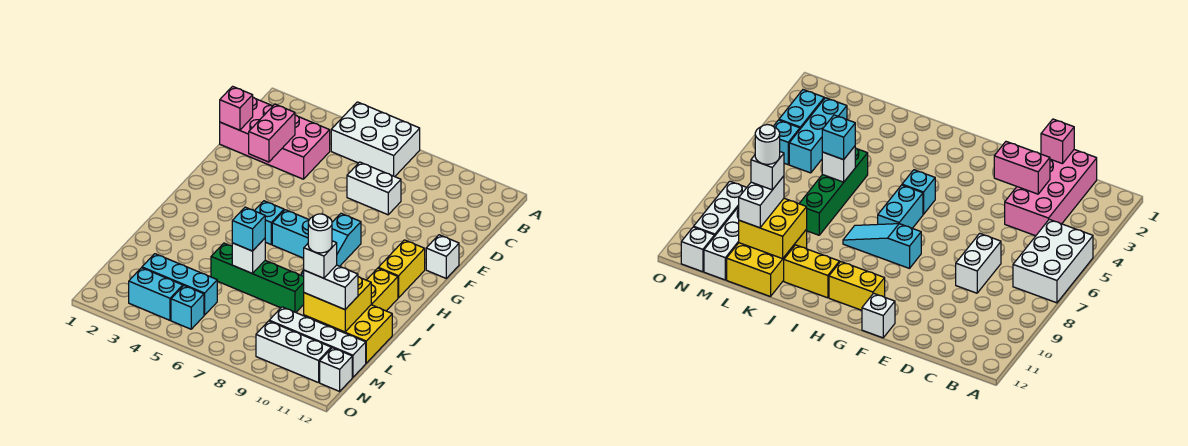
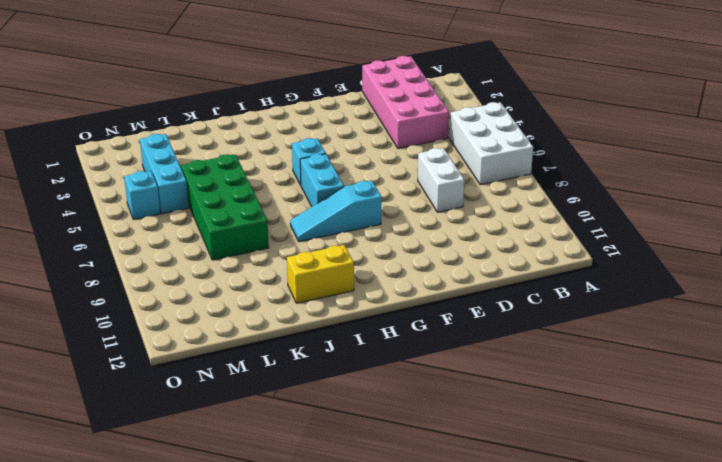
green brick K5:L8 level 1 -> green brick K5:K8 level 1
none -> white brick F12 level 1
none -> yellow brick G11:H11 level 1
none -> yellow brick K10:L12 level 1

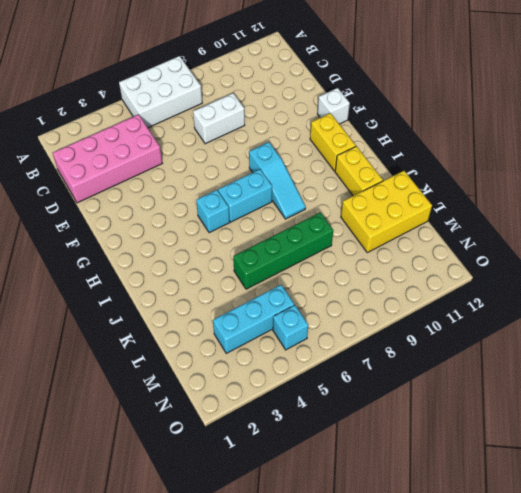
none -> white brick M9:M12 level 1
none -> cyan brick N3:N4 level 1
none -> white brick N9:N11 level 1

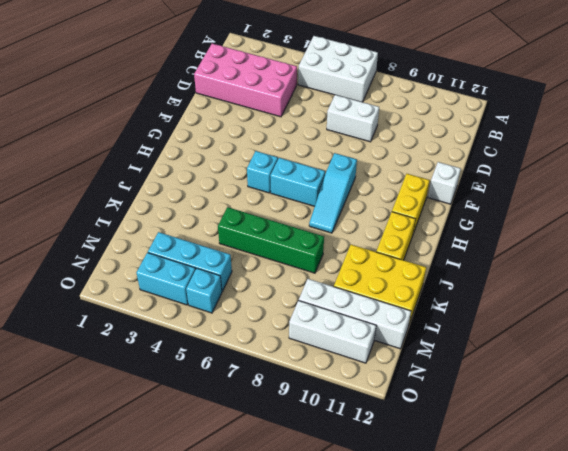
none -> white brick N12 level 1
none -> pink brick D1 level 2
none -> pink brick D3:E3 level 2

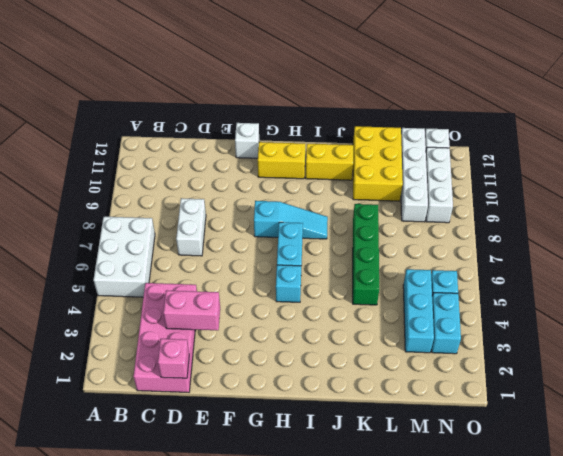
none -> white brick K6 level 2
none -> yellow brick K10:L11 level 2
none -> cyan brick K6 level 3

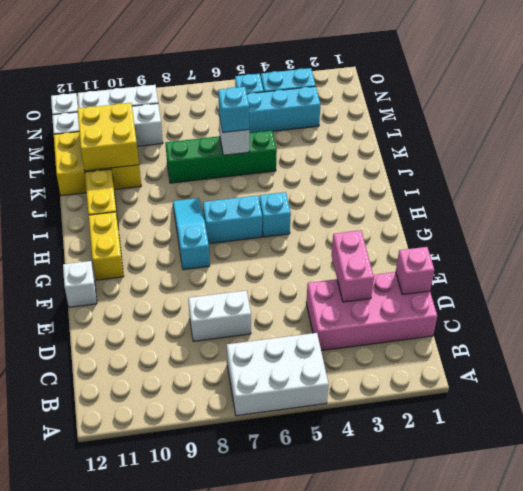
none -> white brick L10:L11 level 3
none -> white brick L10 level 4
none -> white round brick L10 level 5

